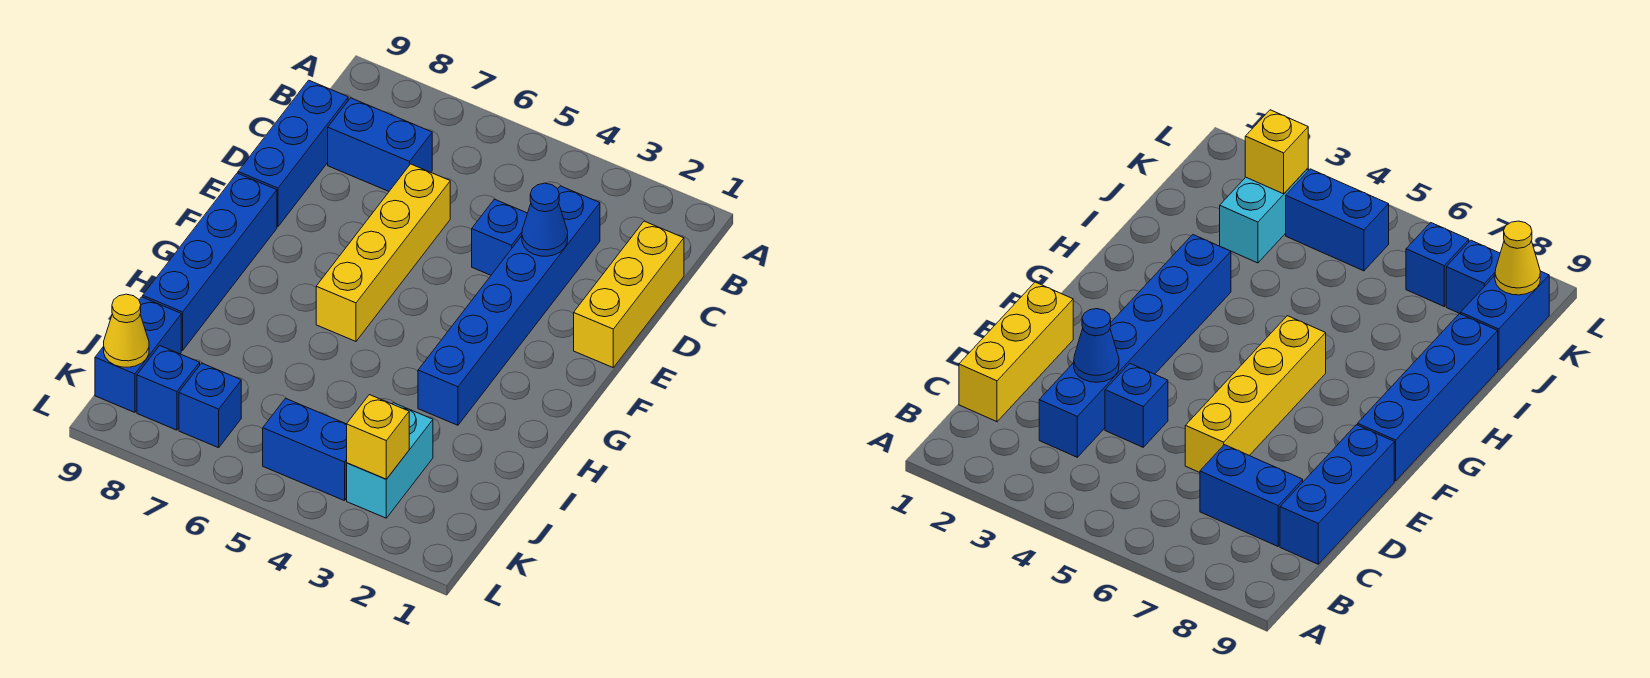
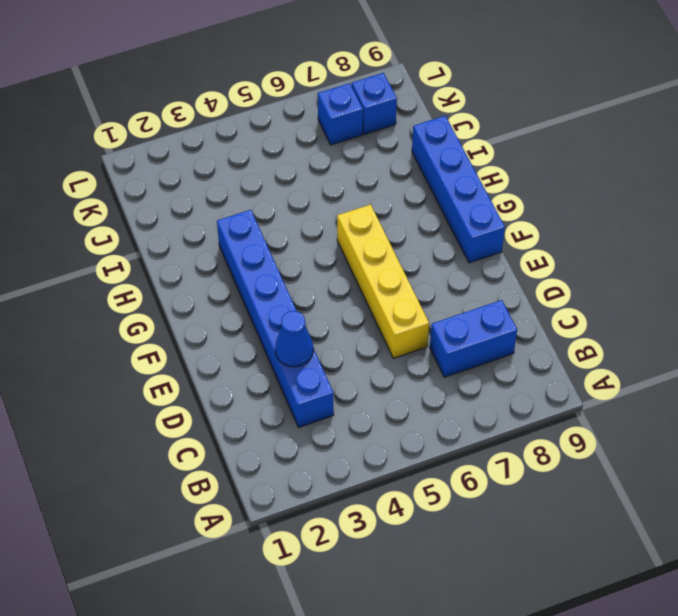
none -> yellow brick C1:E1 level 1
none -> blue brick C9:E9 level 1
none -> blue brick D4 level 1

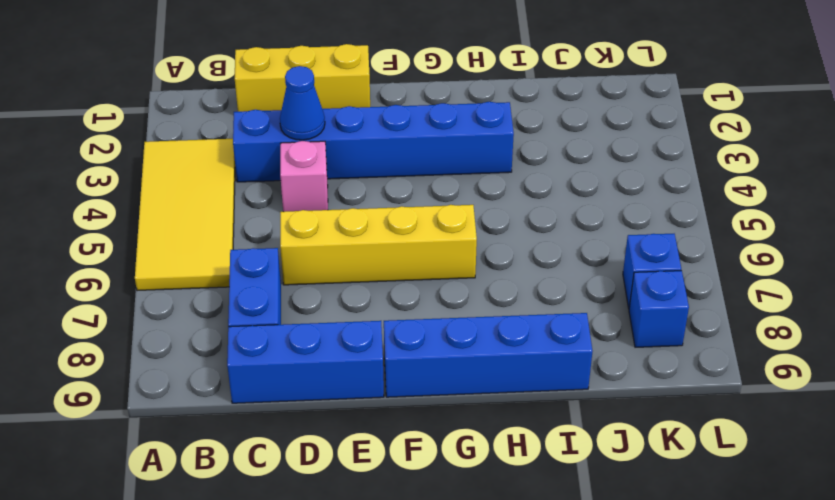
yellow tile A3:B6 level 1 -> none
pink brick D4 level 1 -> blue brick D4 level 1
none -> cyan brick J3:K3 level 1
none -> blue brick J9:K9 level 1
none -> blue brick K4:K5 level 1

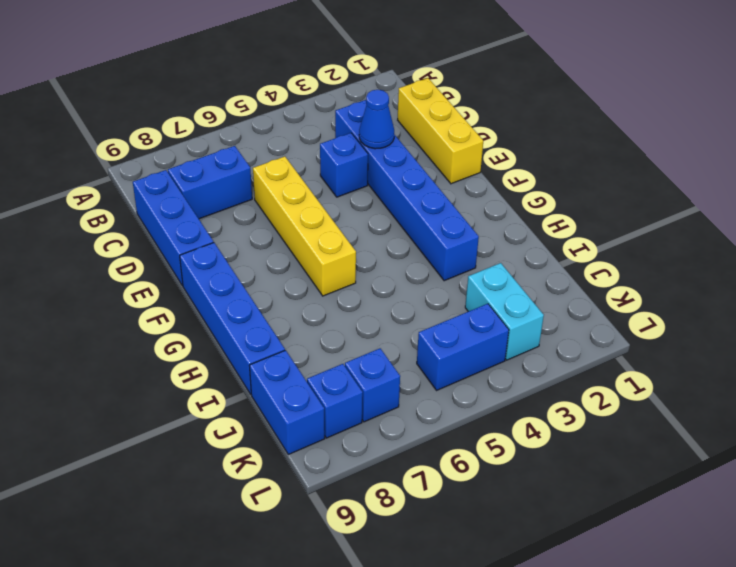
none -> yellow brick K3 level 2
none -> yellow cone K9 level 2

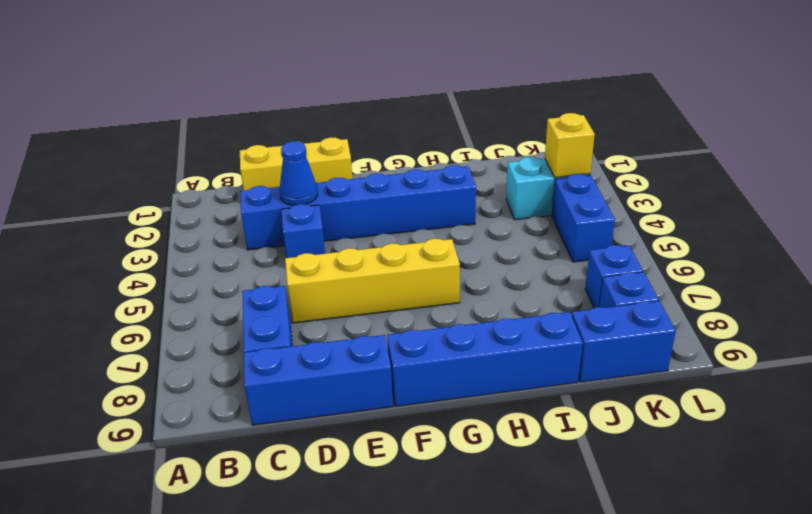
none -> yellow cone K9 level 2

